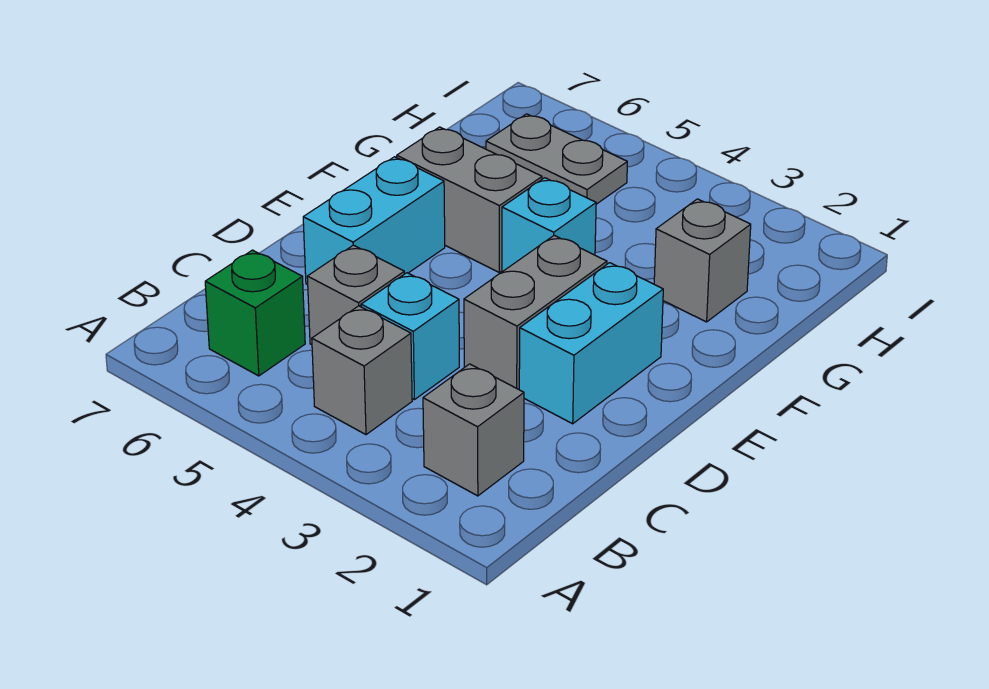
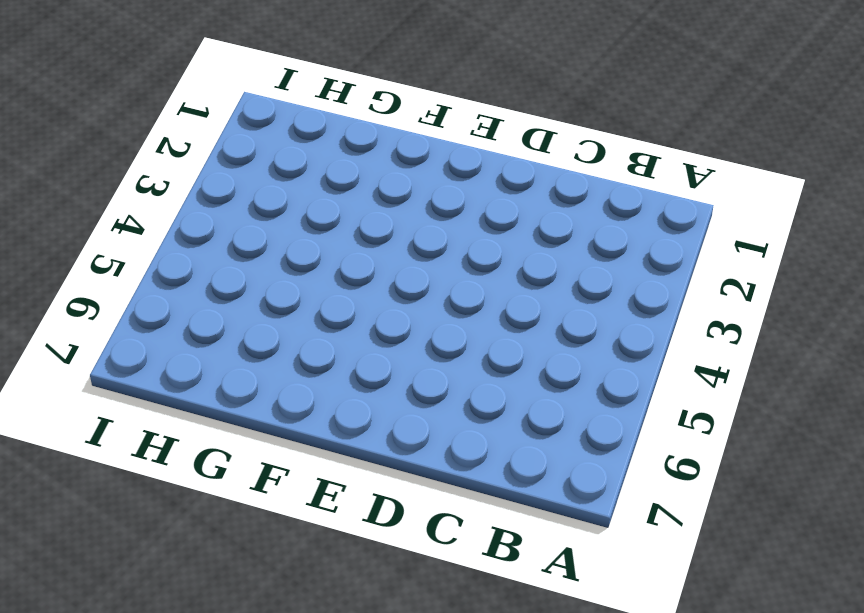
none -> grey brick B2 level 1
none -> grey brick B4 level 1
none -> green brick B6 level 1

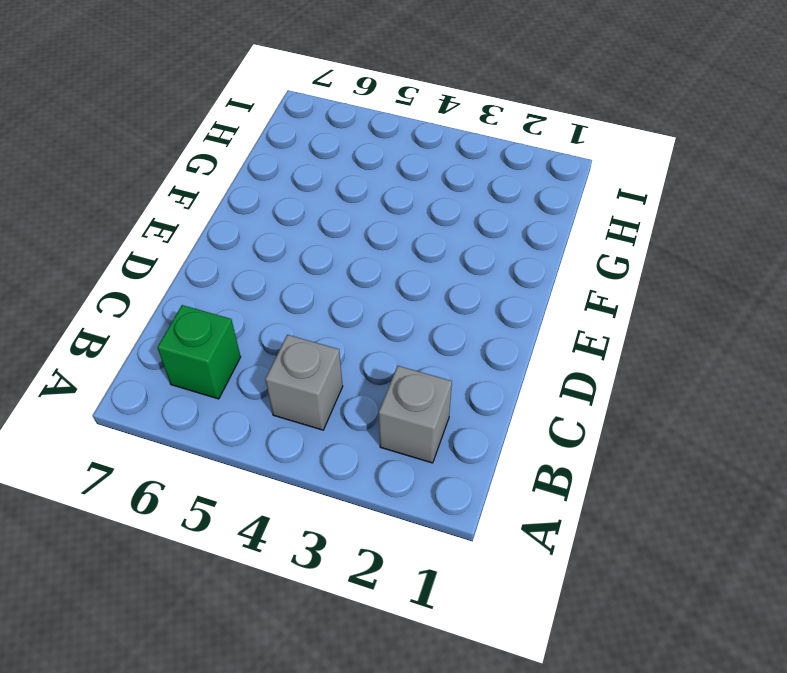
none -> cyan brick C4 level 1
none -> grey brick C5 level 1
none -> cyan brick D2:E2 level 1

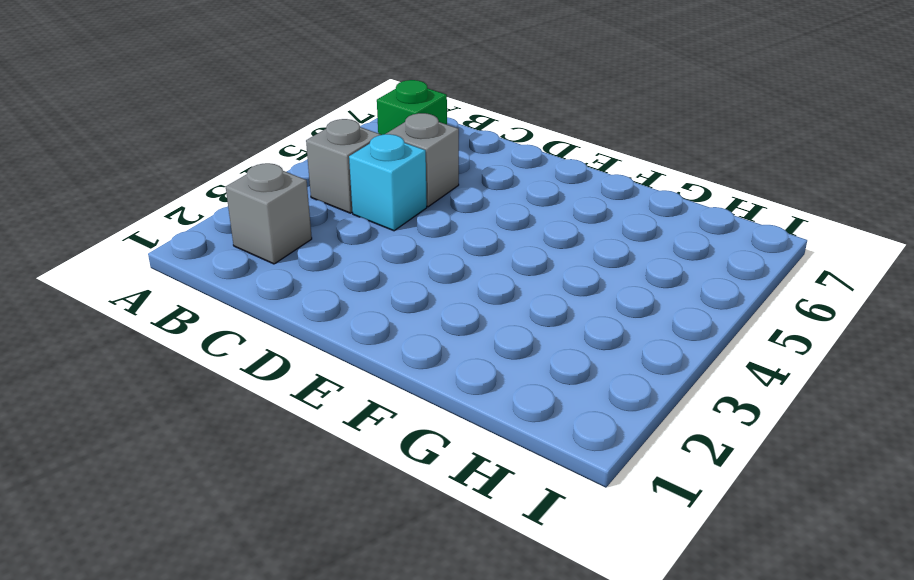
none -> cyan brick D2:E2 level 1
none -> grey brick D3:E3 level 1
none -> cyan brick D6:E6 level 1

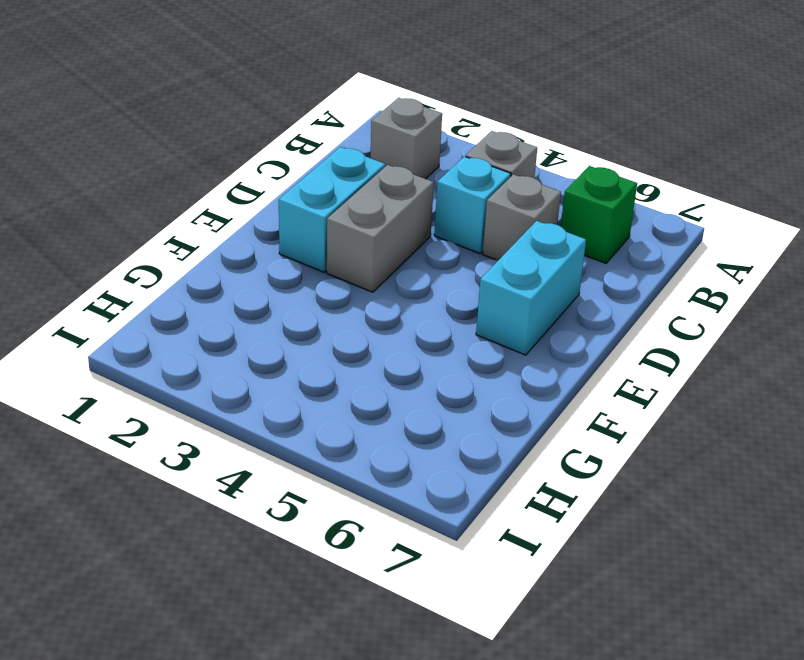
none -> cyan brick F4 level 1
none -> grey brick F5:F6 level 1
none -> grey brick G2 level 1

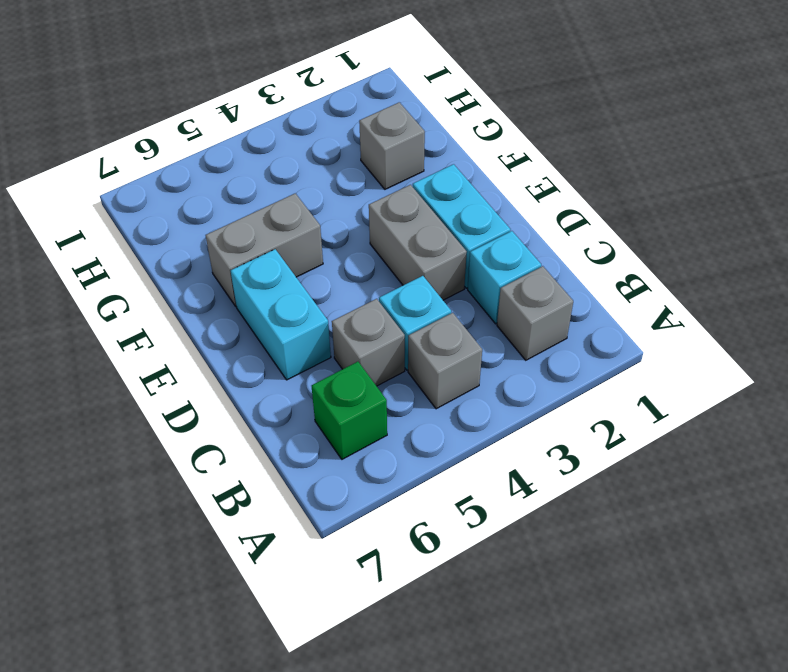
cyan brick C2 level 1 -> cyan brick F4 level 1
none -> grey plate H5:H6 level 1

